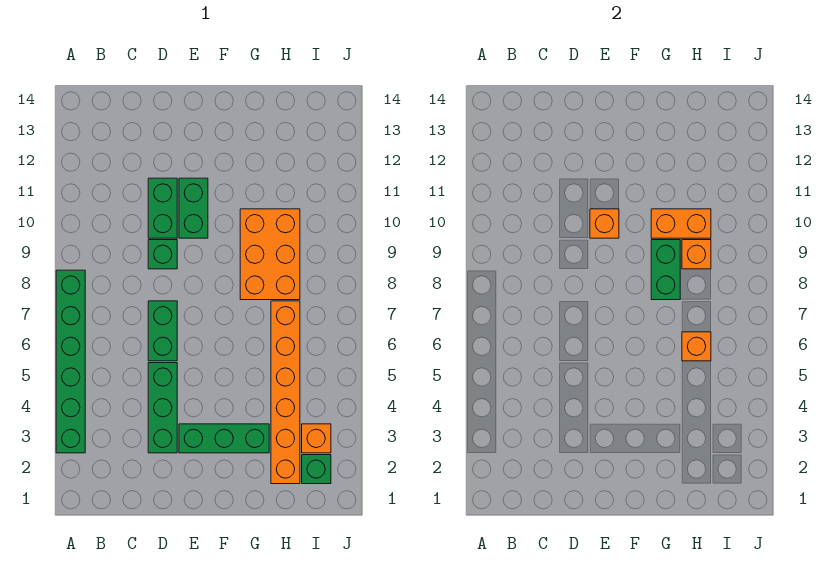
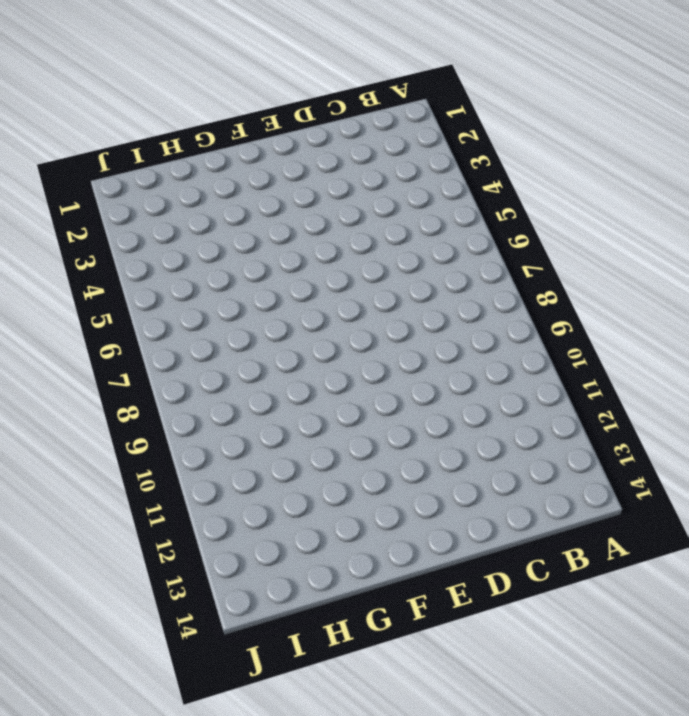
none -> green brick A3:A8 level 1
none -> green brick D3:D5 level 1
none -> green brick D6:D7 level 1

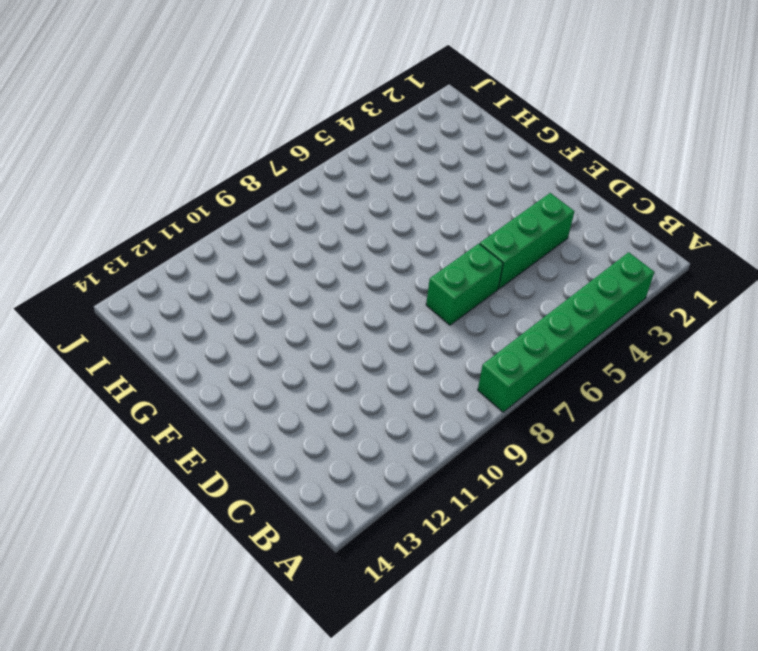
none -> green brick D9 level 1
none -> green brick D10:D11 level 1
none -> green brick E3:G3 level 1

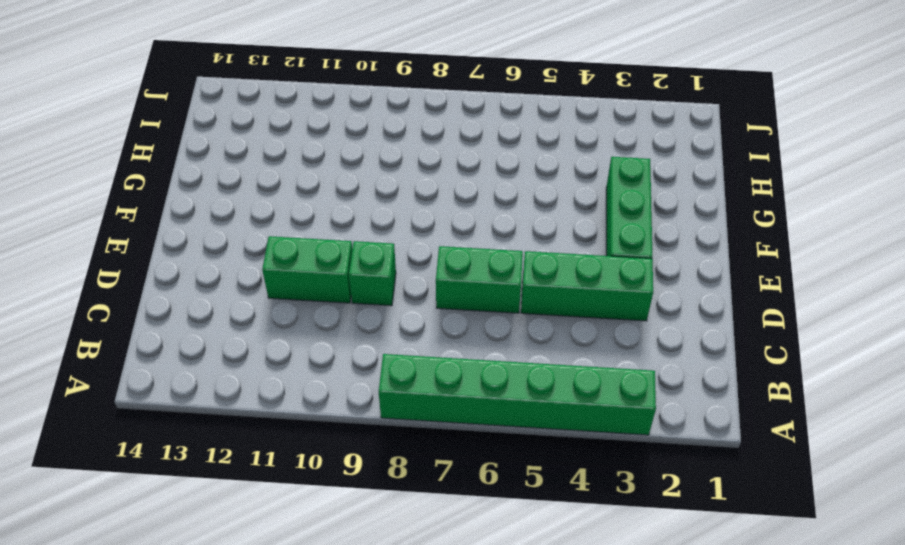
none -> green brick E10:E11 level 1
none -> orange brick G8:H10 level 1
none -> orange brick H2:H7 level 1

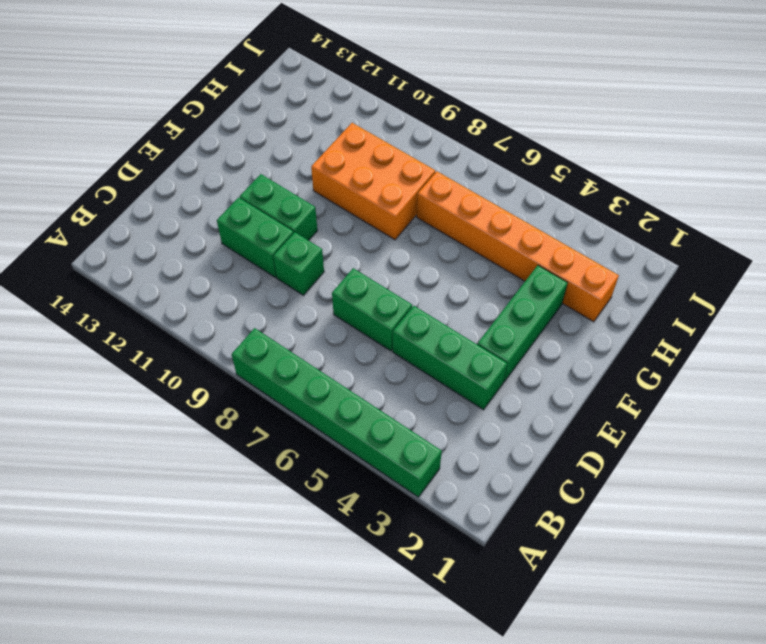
none -> green brick I2 level 1
none -> orange brick I3 level 1
none -> orange brick E10 level 2

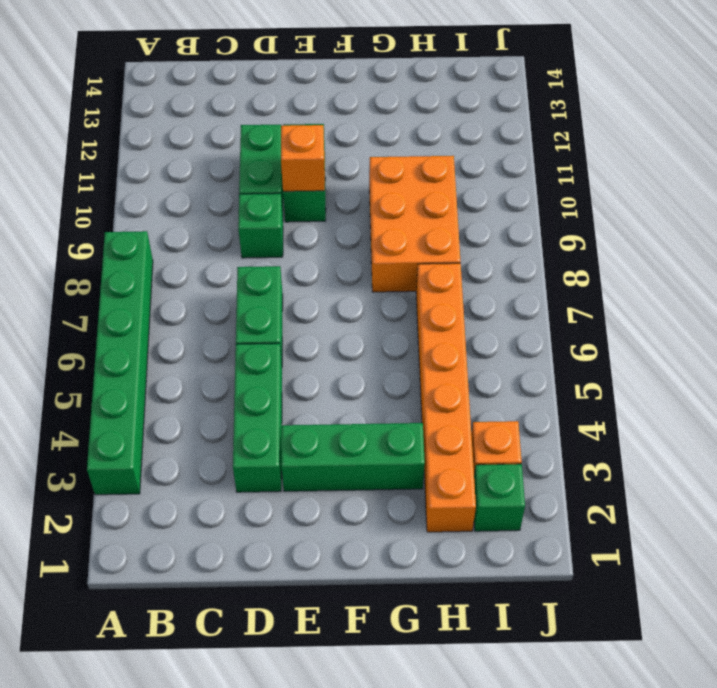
none -> green brick G8:G9 level 2
none -> orange brick G10:H10 level 2
none -> orange brick H6 level 2

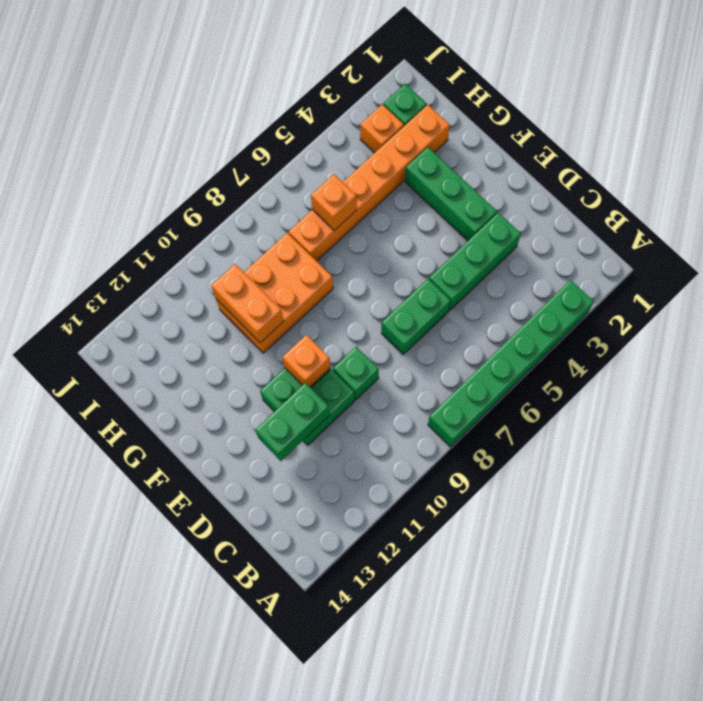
green brick D11:D12 level 2 -> green brick G8:G9 level 2
none -> orange brick H9 level 2

